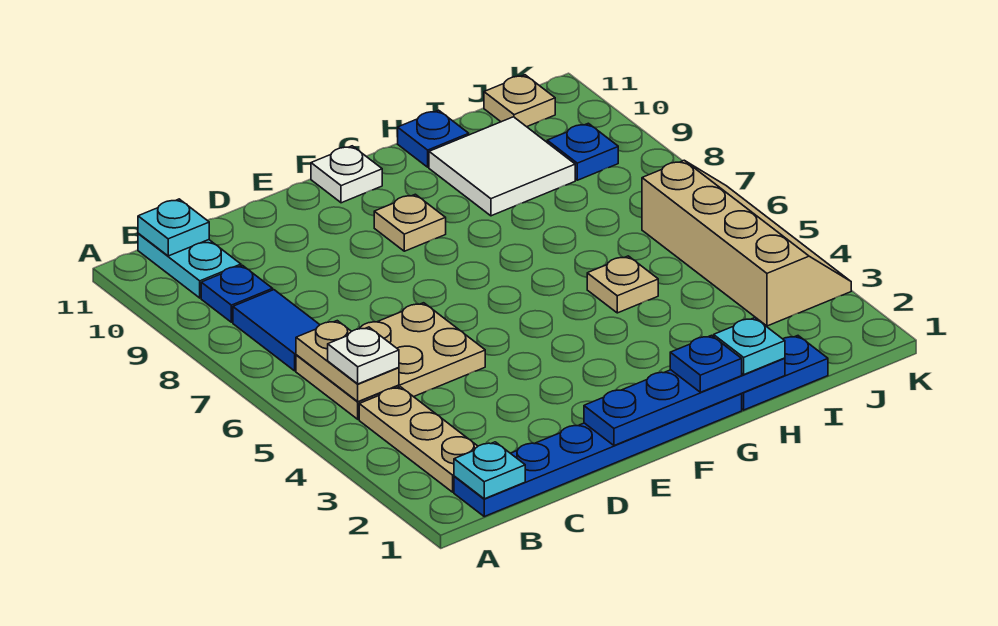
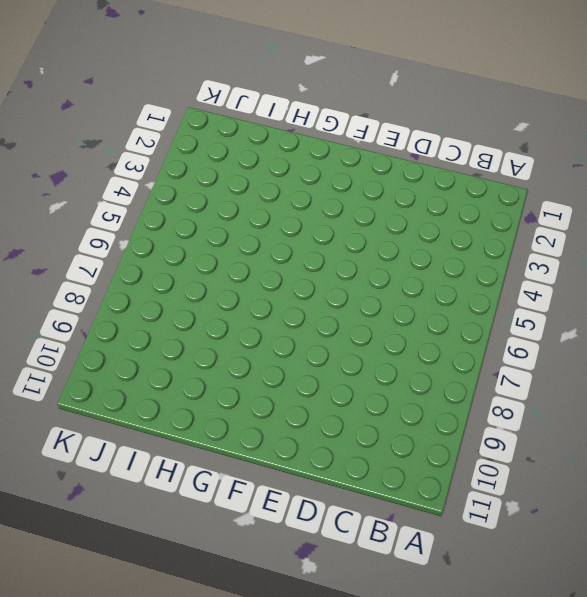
none -> blue plate B1:G1 level 1
none -> tan plate B2:B4 level 1
none -> tan plate B5:D6 level 1

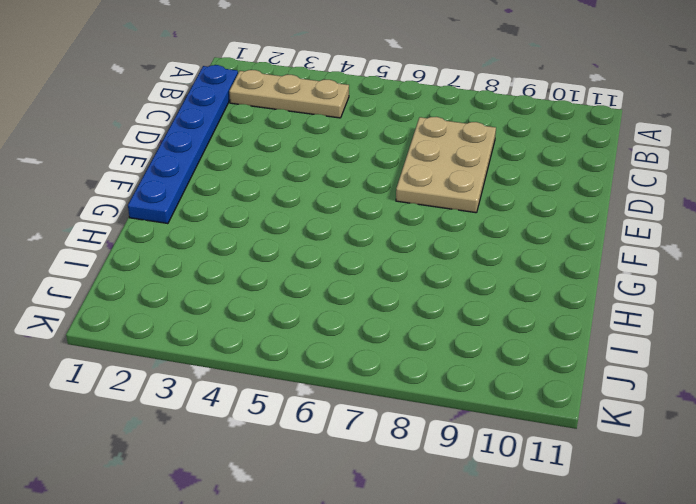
tan plate C7:E8 level 1 -> tan plate B5:D6 level 1
none -> blue tile B7:B8 level 1
none -> blue plate B9 level 1
none -> cyan plate B10:B11 level 1

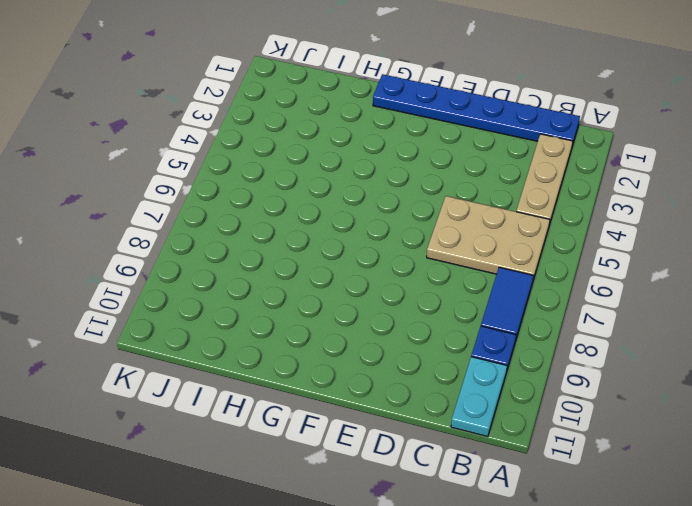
none -> tan plate F9 level 1
none -> white plate F11 level 1
none -> blue plate H1:I1 level 1

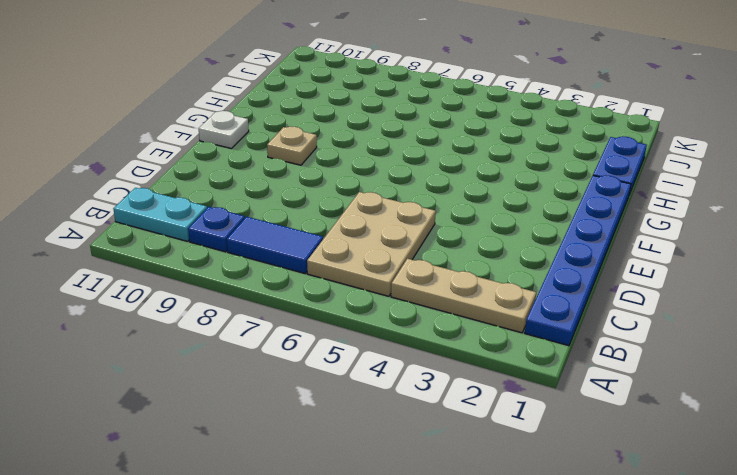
none -> tan plate H5 level 1
none -> white tile H9:I10 level 1
none -> blue plate H11 level 1

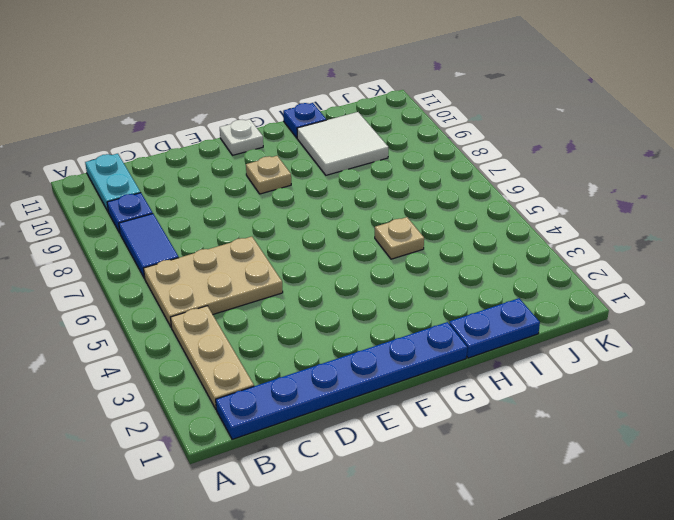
none -> tan slope J3:K6 level 1 top J
none -> blue plate J9 level 1
none -> tan plate J11 level 1

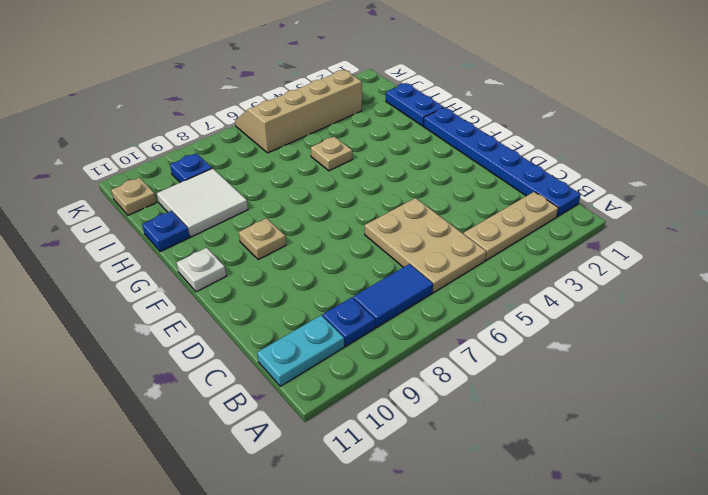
none -> cyan plate B1 level 2
none -> tan plate B5:B6 level 2
none -> cyan plate B11 level 2

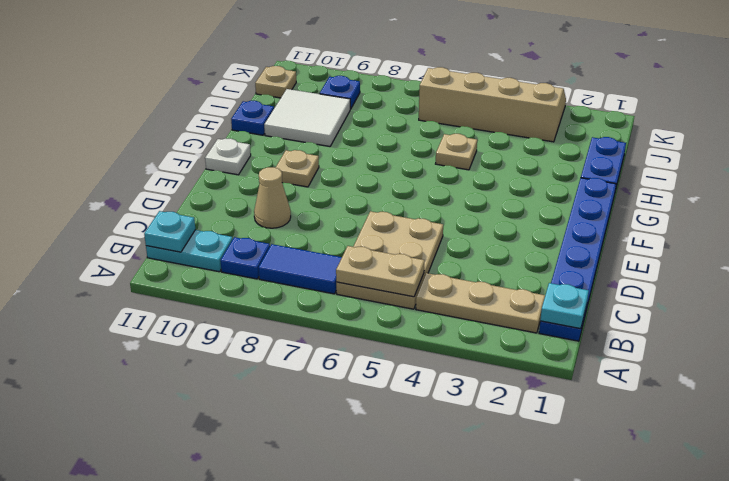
tan cone D9 level 1 -> none
none -> blue plate E1:H1 level 2
none -> white plate B5 level 3
none -> blue plate G1 level 3

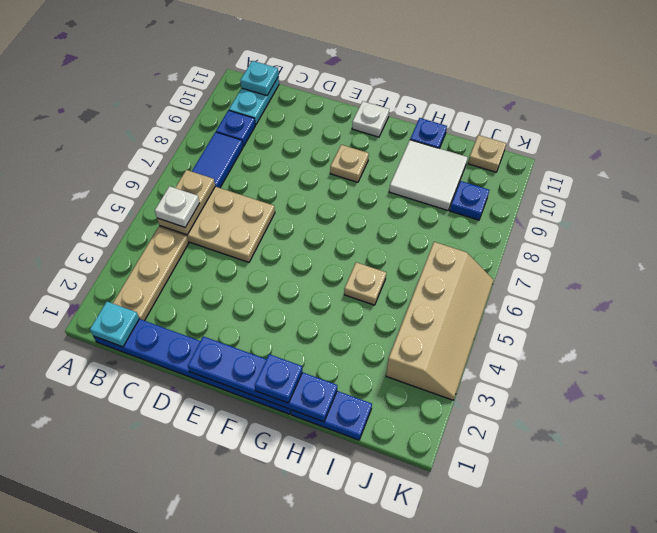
none -> cyan plate H1 level 3

